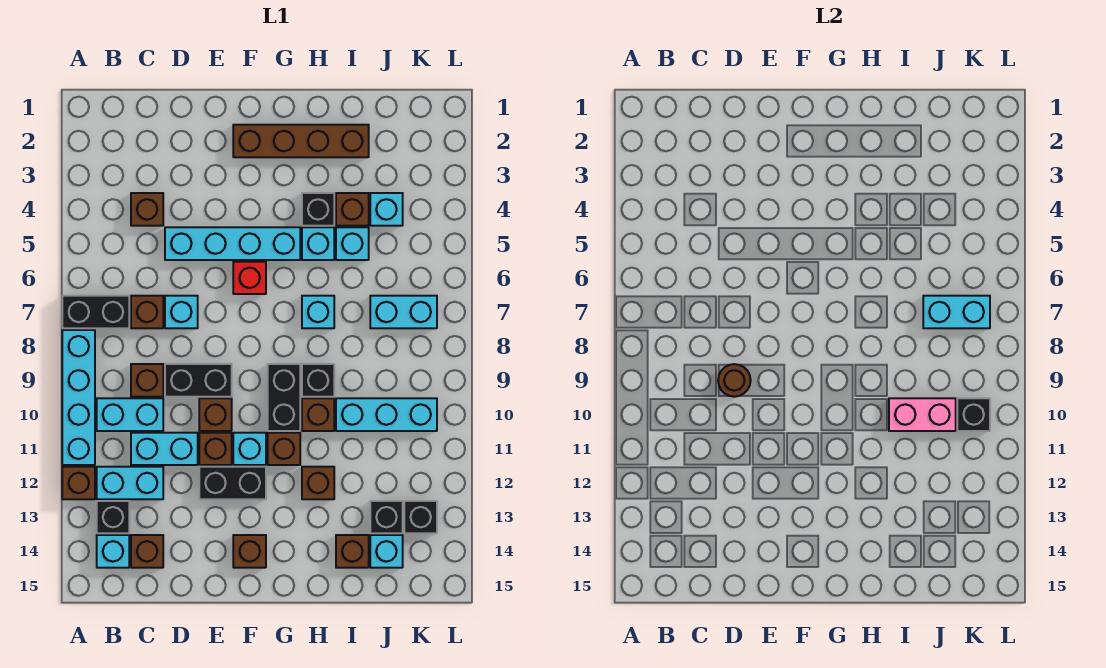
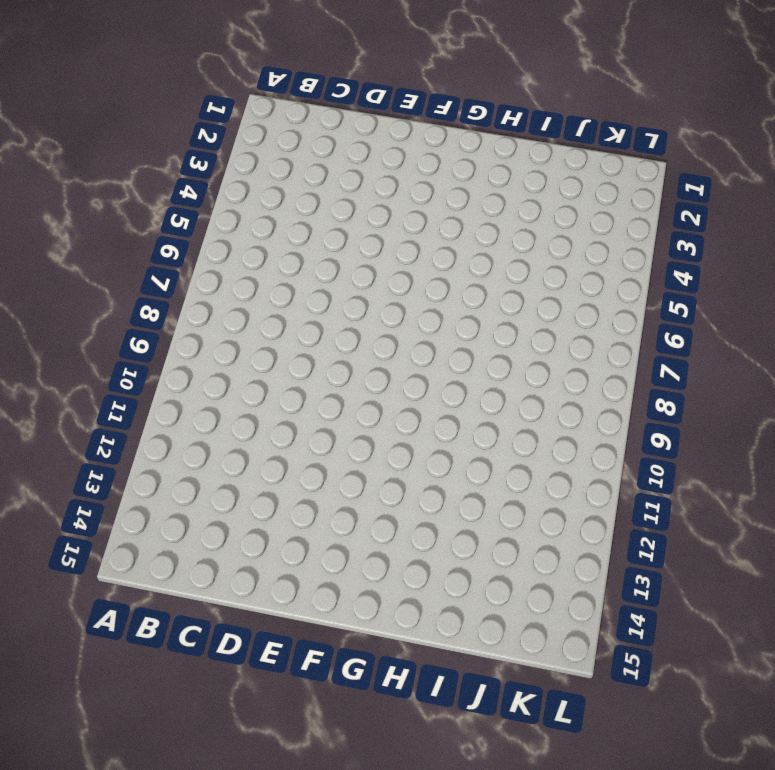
none -> black brick A7:B7 level 1
none -> cyan brick A8:A11 level 1
none -> brown brick A12 level 1
none -> cyan brick B10:C10 level 1

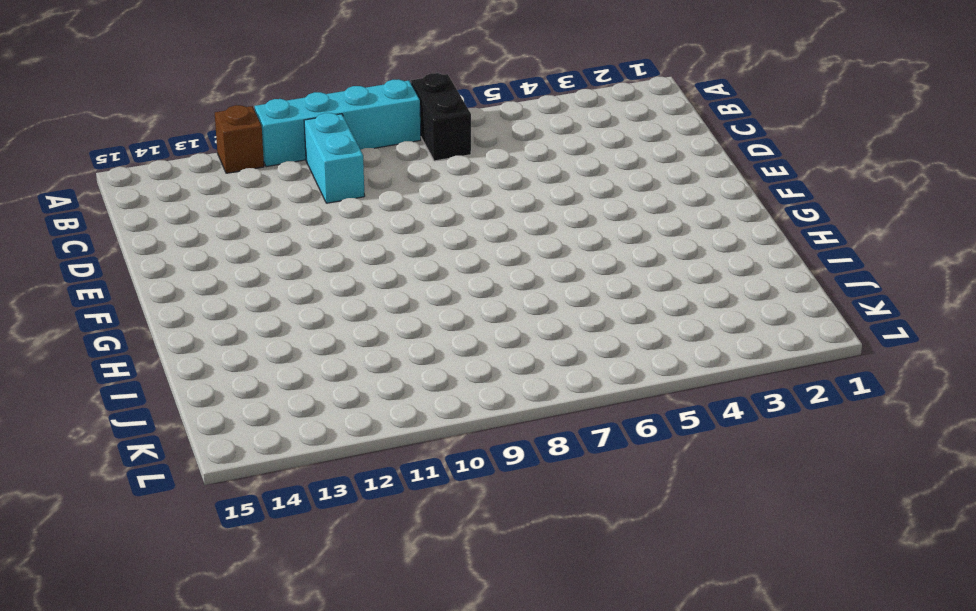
none -> cyan brick B12:C12 level 1
none -> black brick B13 level 1
none -> cyan brick B14 level 1
none -> brown brick C4 level 1

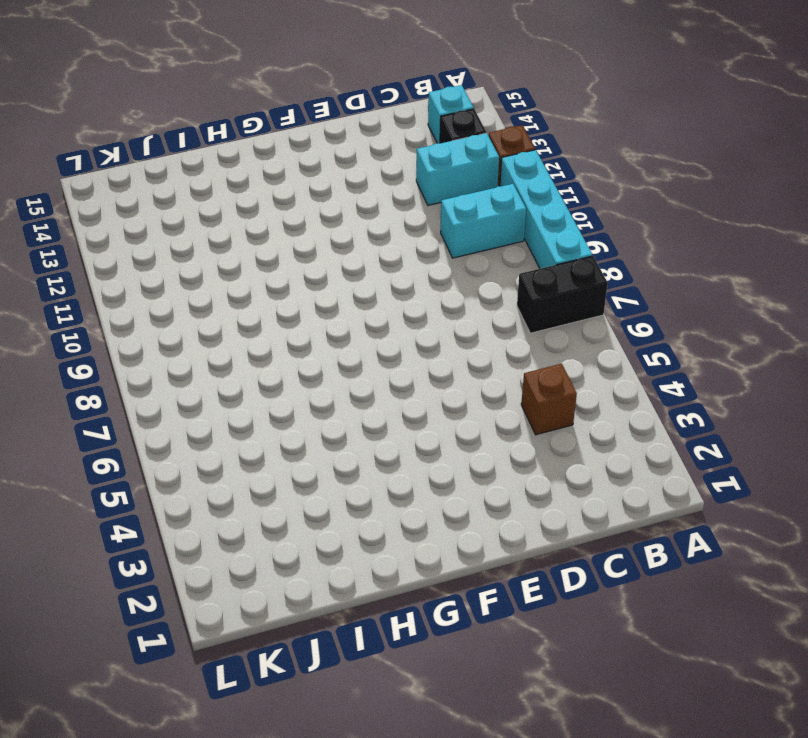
none -> brown brick C7 level 1
none -> brown brick C9 level 1
none -> cyan brick C11:D11 level 1
none -> brown brick C14 level 1

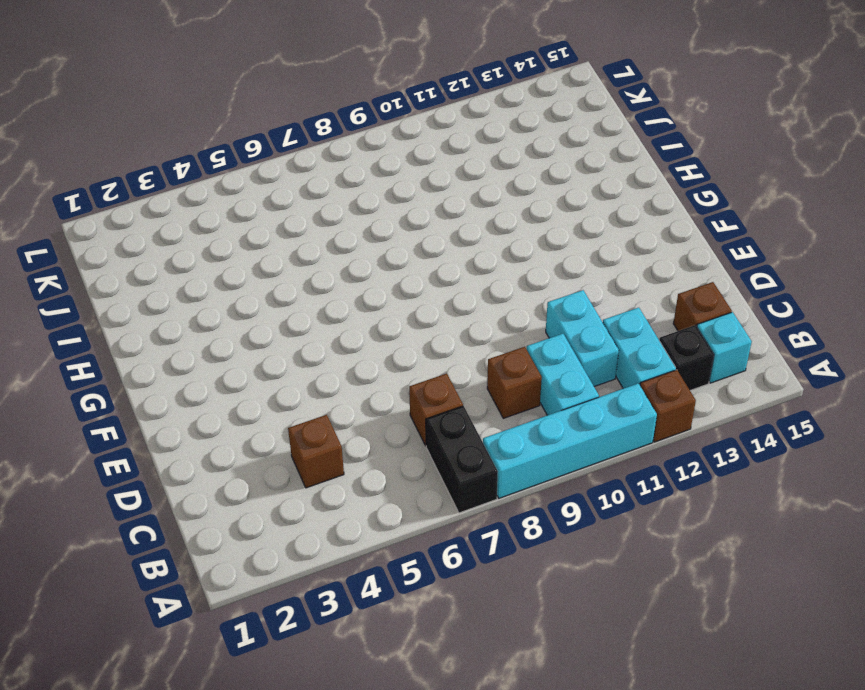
none -> cyan brick D5:G5 level 1
none -> cyan brick D7 level 1
none -> black brick D9:E9 level 1
none -> brown brick E10 level 1

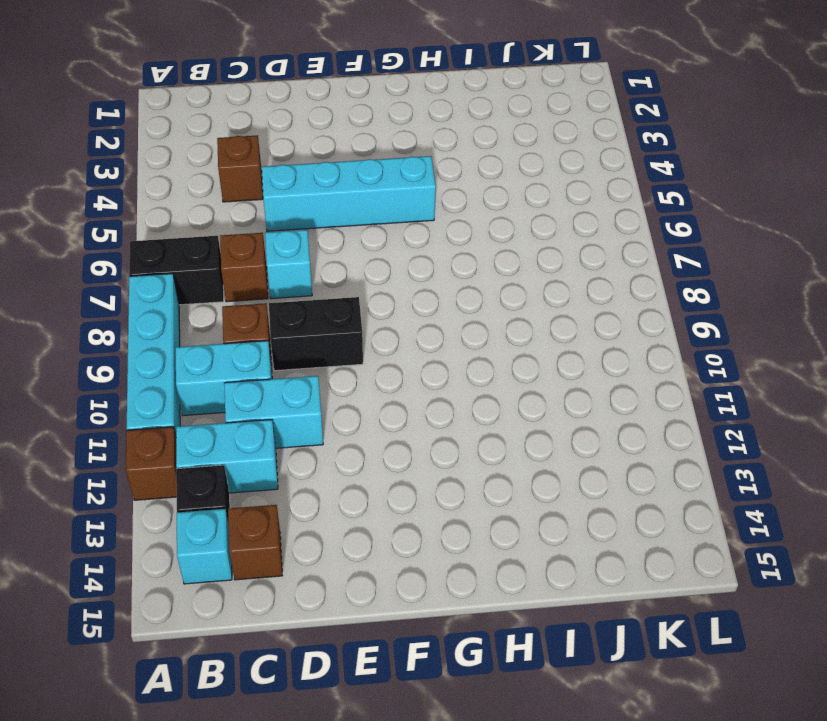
none -> brown brick E10 level 1
none -> brown brick E11 level 1
none -> black brick E12:F12 level 1
none -> brown brick F2:I2 level 1

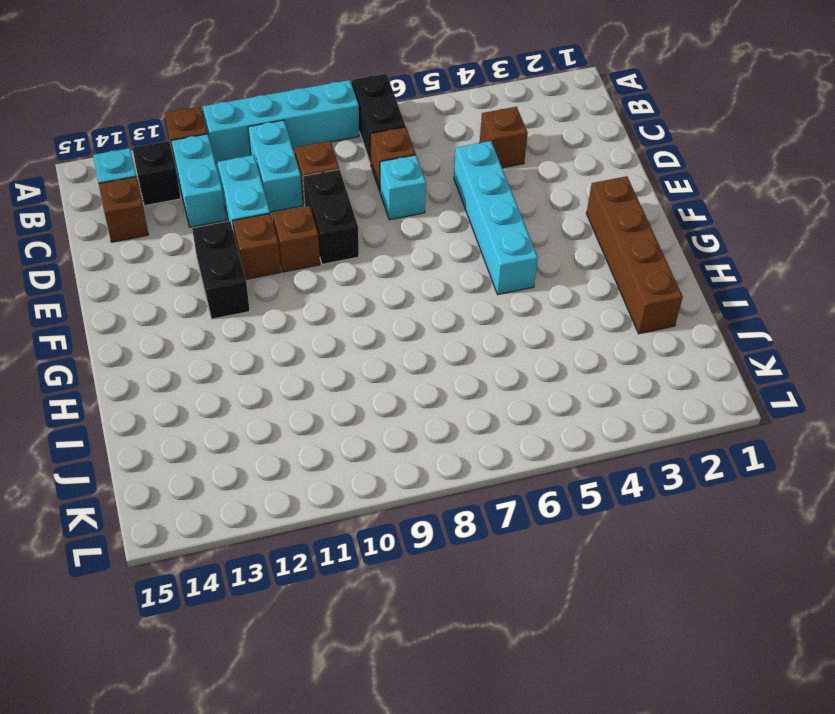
none -> red brick F6 level 1
none -> cyan brick F11 level 1
none -> brown brick F14 level 1
none -> black brick G9:G10 level 1

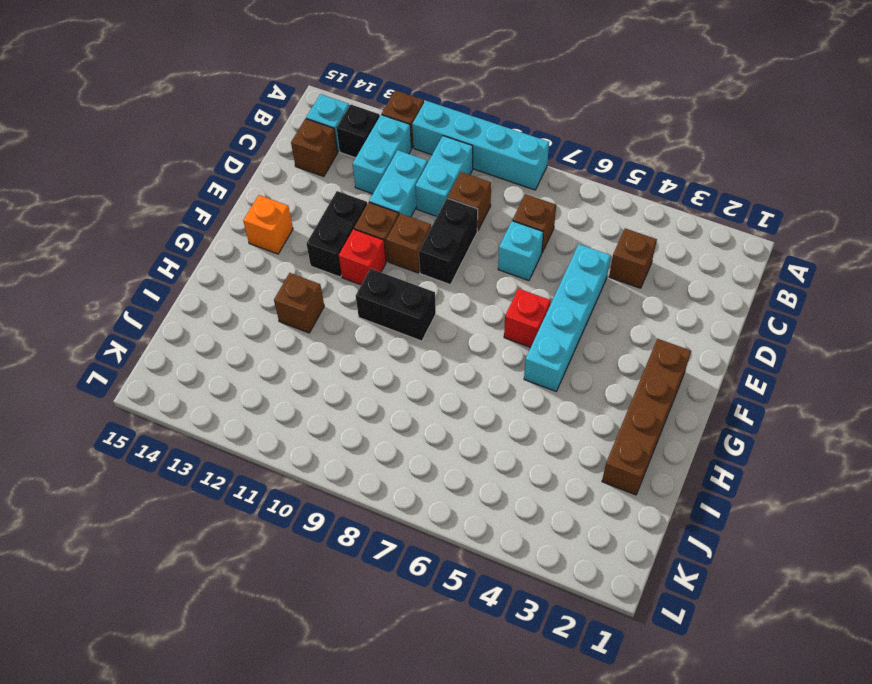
red brick F11 level 1 -> cyan brick F11 level 1
orange brick F14 level 1 -> brown brick F14 level 1
none -> black brick A7:B7 level 1
none -> brown brick G11 level 1
none -> black brick H4 level 1
none -> cyan brick H5 level 1

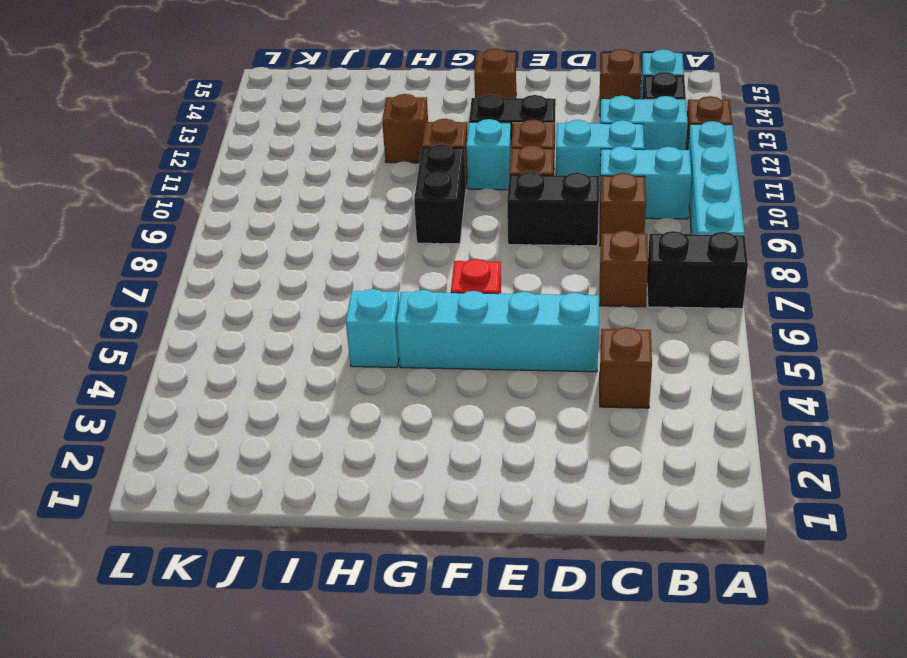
none -> cyan brick D7 level 1
none -> brown brick F2:I2 level 1
none -> black brick H4 level 1
none -> cyan brick H7 level 1

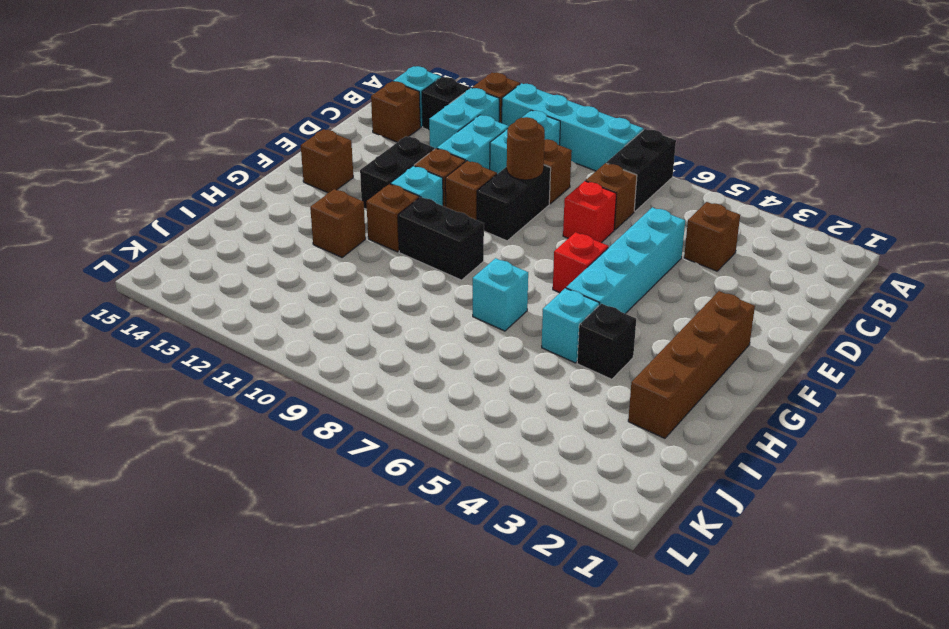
red brick D7 level 1 -> cyan brick D7 level 1
none -> black brick H9 level 1
none -> brown brick H10 level 1
none -> brown brick I4 level 1
none -> cyan brick I5 level 1

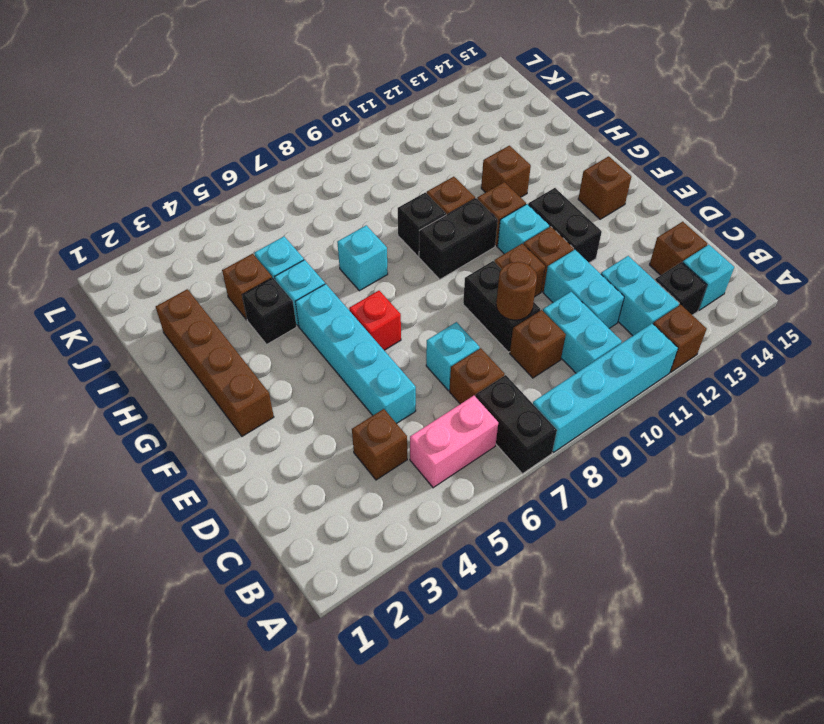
pink brick B5:B6 level 1 -> pink brick I10:J10 level 2
none -> cyan brick I10:K10 level 1
none -> brown brick I14 level 1
none -> cyan brick J4 level 1
none -> cyan brick J7:K7 level 1

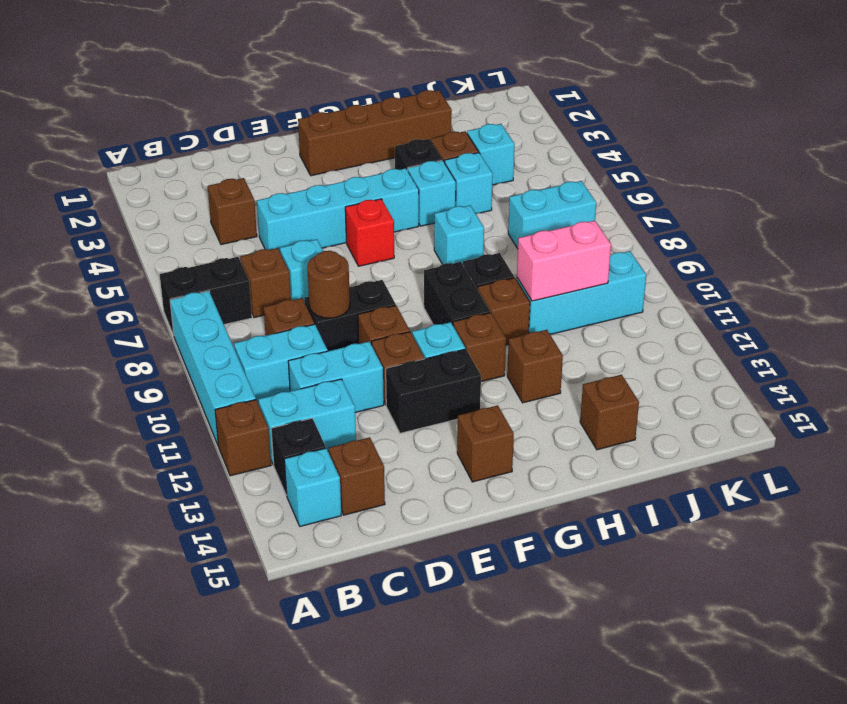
none -> black brick J13 level 1
none -> cyan brick J14 level 1
none -> black brick K13 level 1
none -> cyan brick J7:K7 level 2

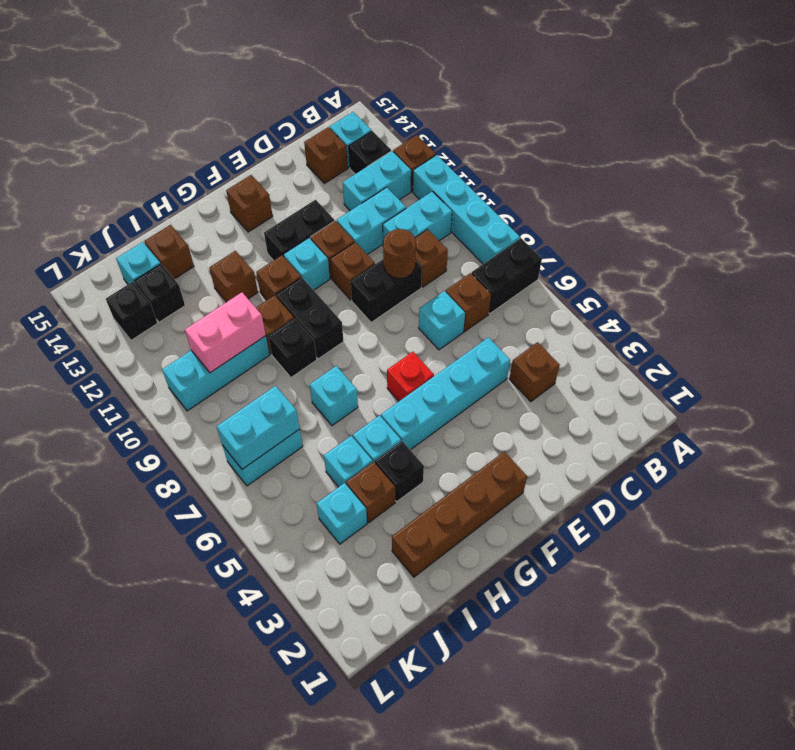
none -> black brick K10 level 2

